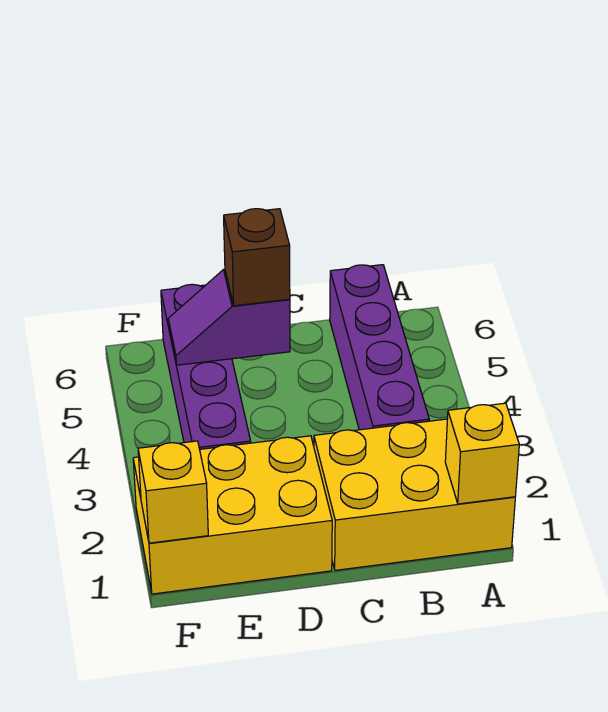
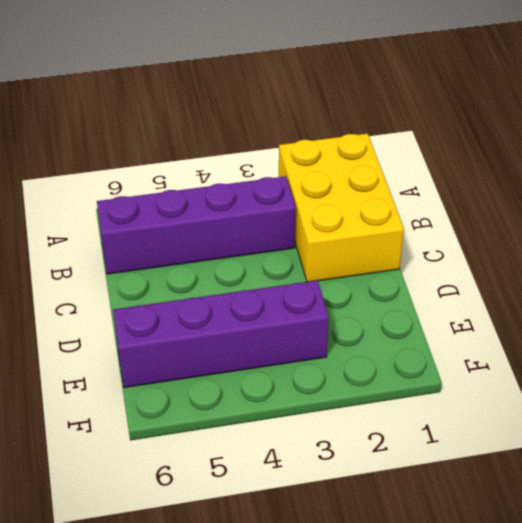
none -> yellow brick D1:F2 level 1
none -> yellow brick A1 level 2

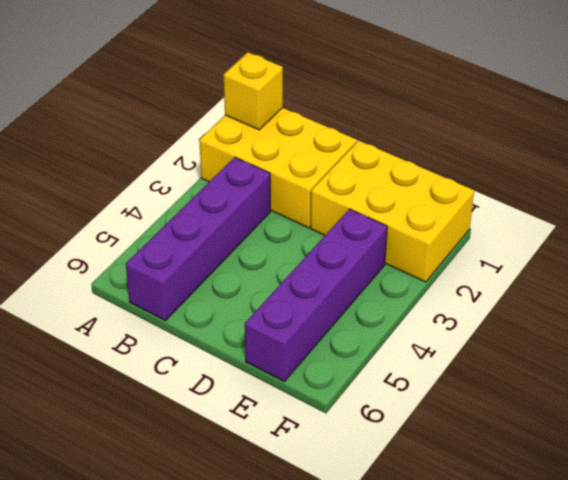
none -> purple slope D5:E5 level 2 top D
none -> yellow brick F1 level 2

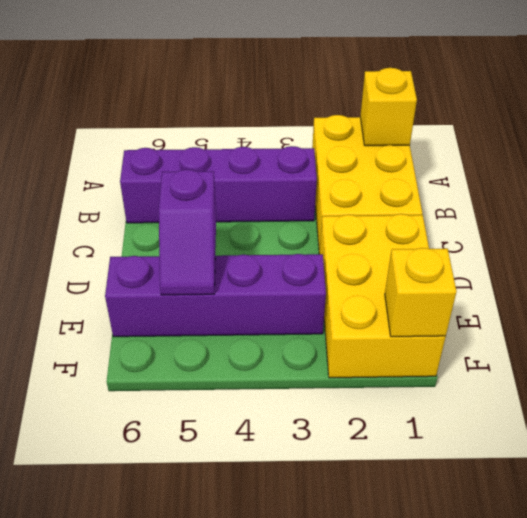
none -> brown brick D5 level 3

